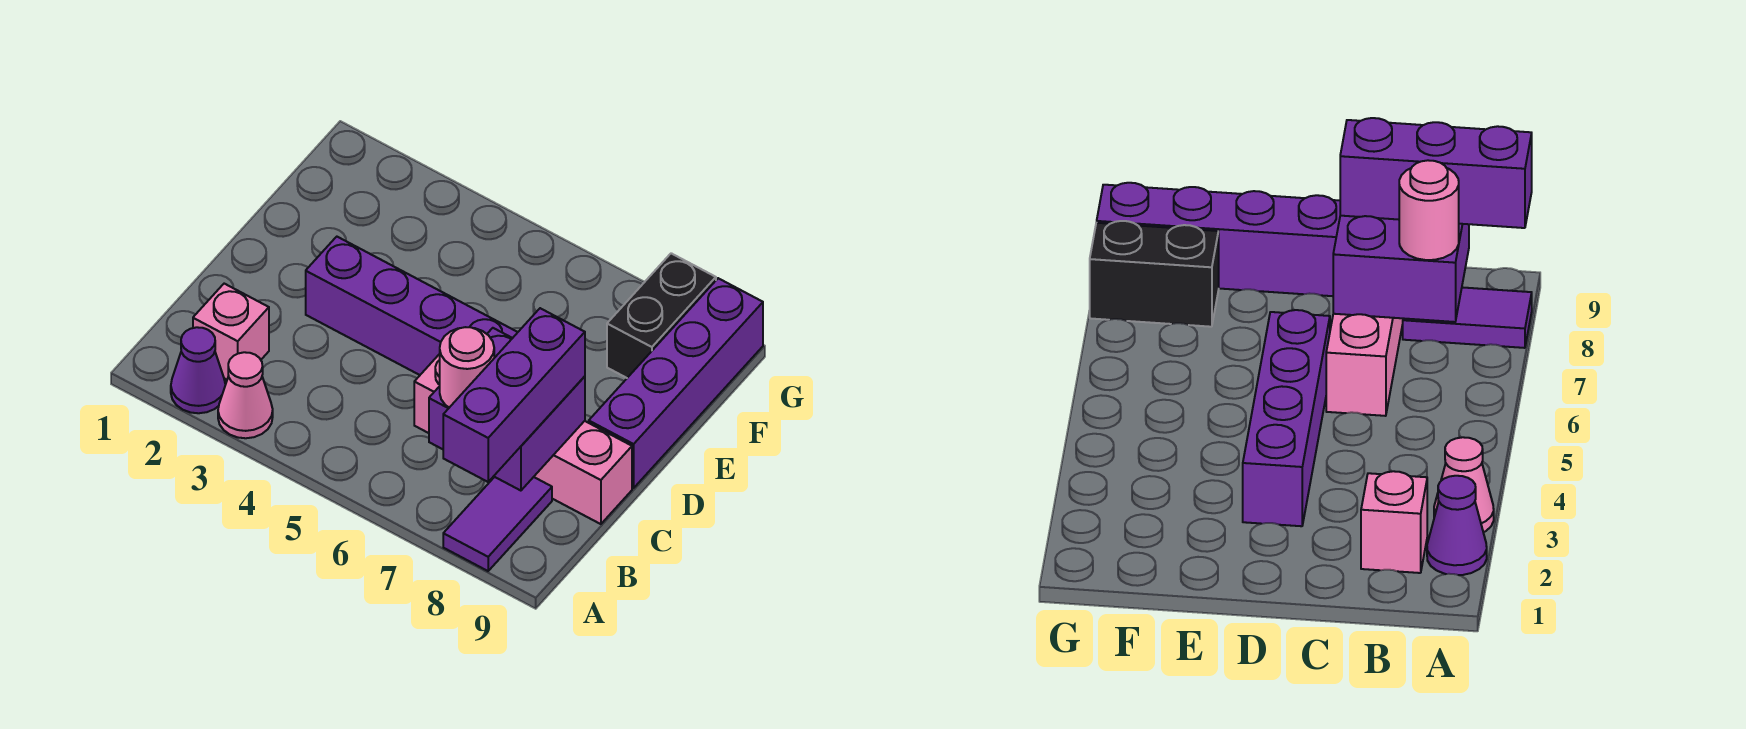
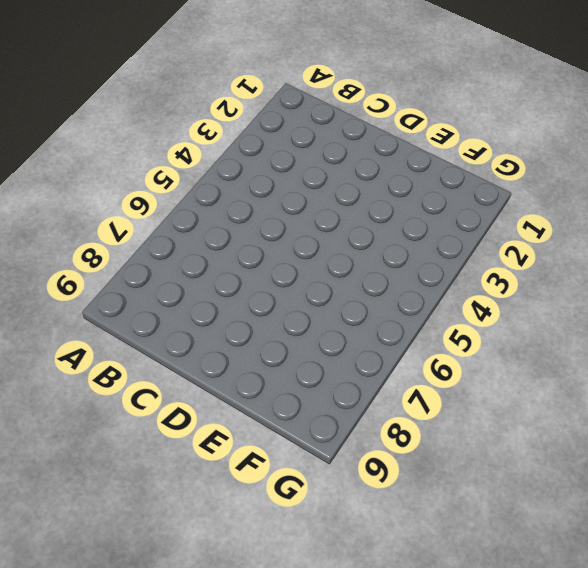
none -> purple cone A2 level 1
none -> pink cone A3 level 1

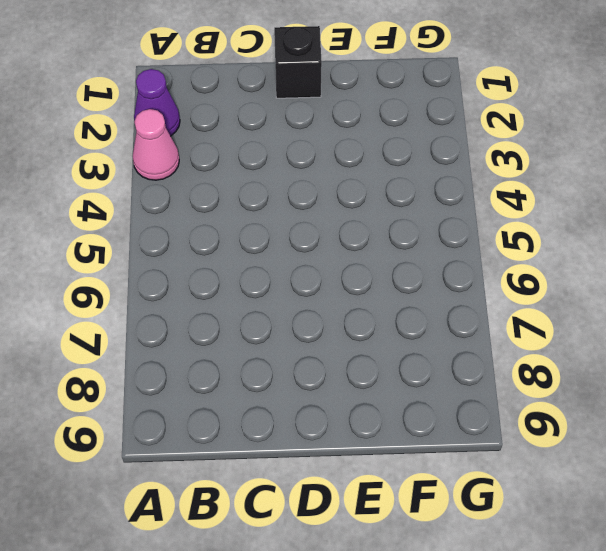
black brick D1 level 1 -> none
none -> purple tile A8:B8 level 1
none -> pink brick B2 level 1

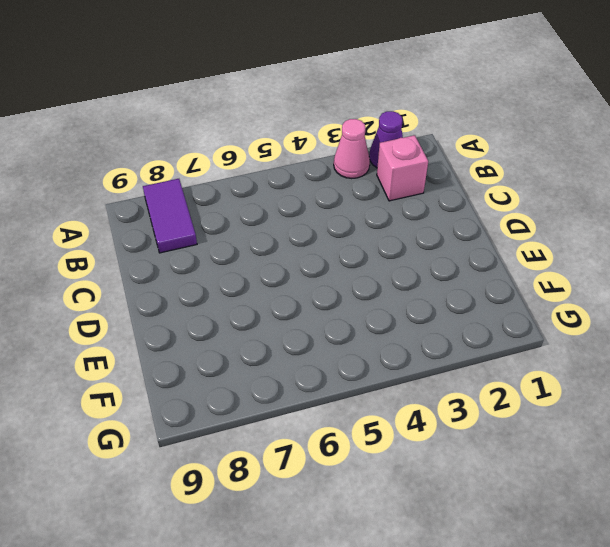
none -> pink brick C6:C9 level 1
none -> purple brick D3:D6 level 1

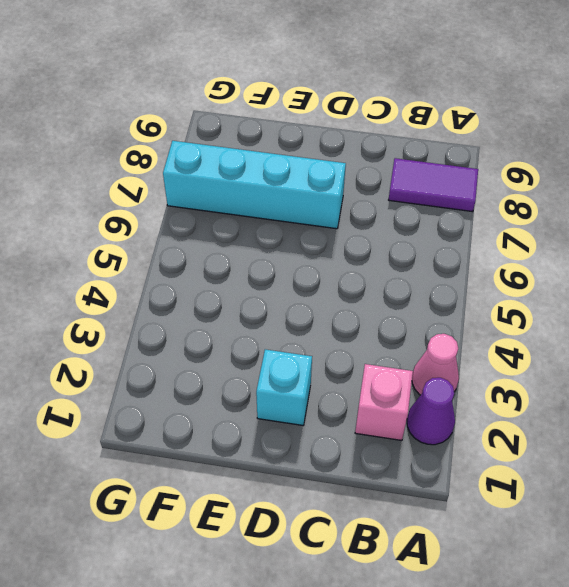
cyan brick D2 level 1 -> none
cyan brick D7:G7 level 1 -> none
none -> pink brick C6:C9 level 1
none -> purple brick D3:D6 level 1

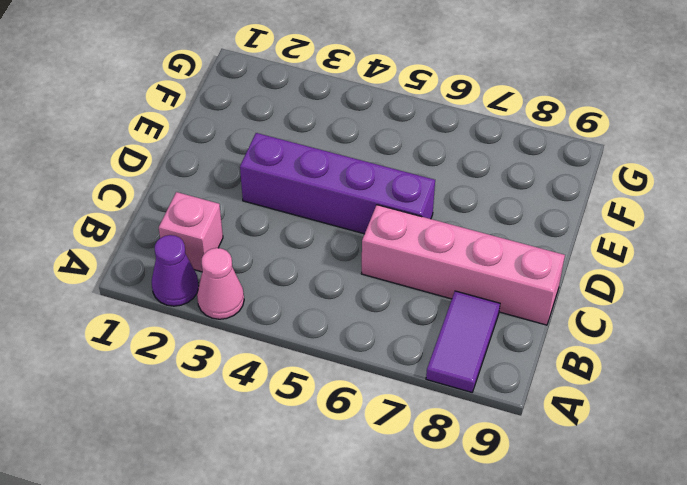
none -> purple brick D9:G9 level 1
none -> black brick F8:G8 level 1

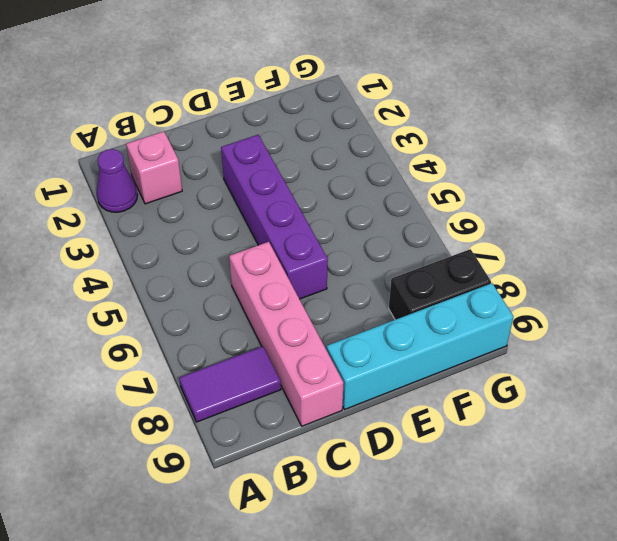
cyan brick D9:G9 level 1 -> purple brick D9:G9 level 1
none -> pink cone A3 level 1
none -> purple brick B7:C8 level 2

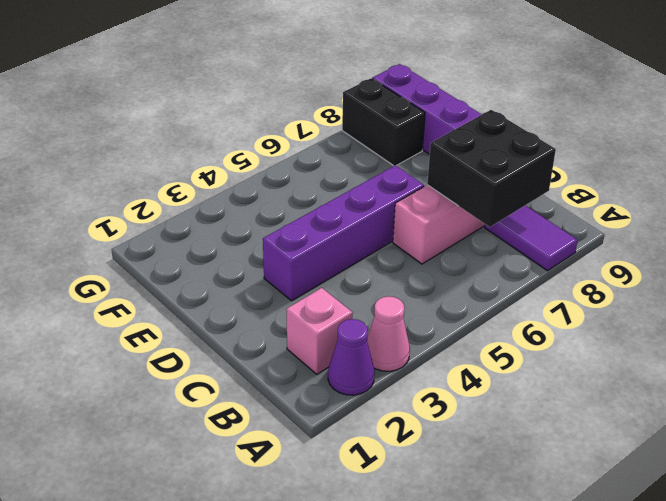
black brick B7:C8 level 2 -> purple brick B7:C8 level 2
none -> purple brick A8:C8 level 3
none -> pink round brick B7 level 3

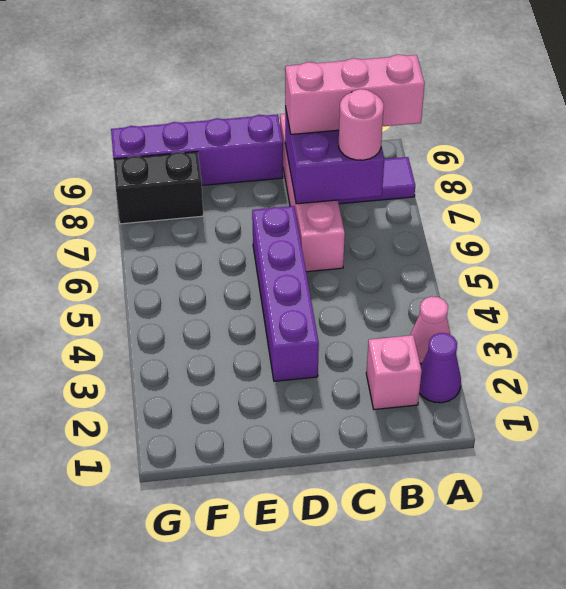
pink brick A8:C8 level 3 -> purple brick A8:C8 level 3

